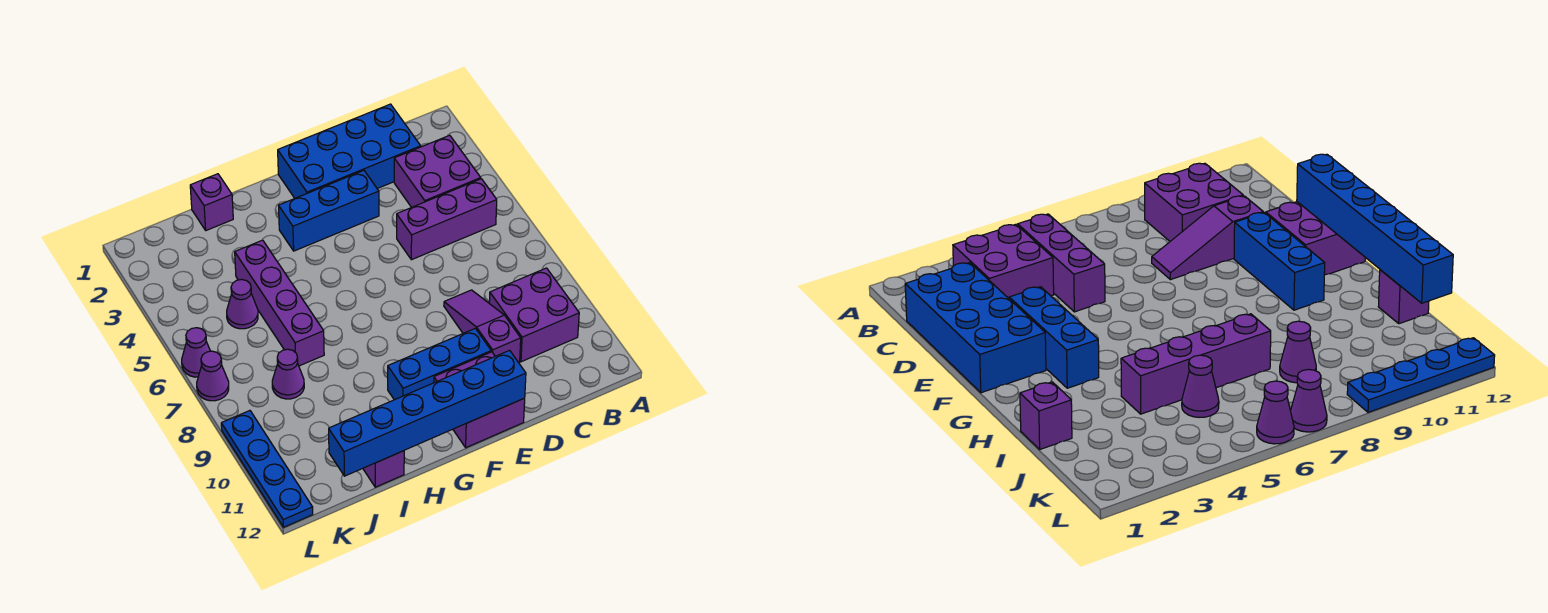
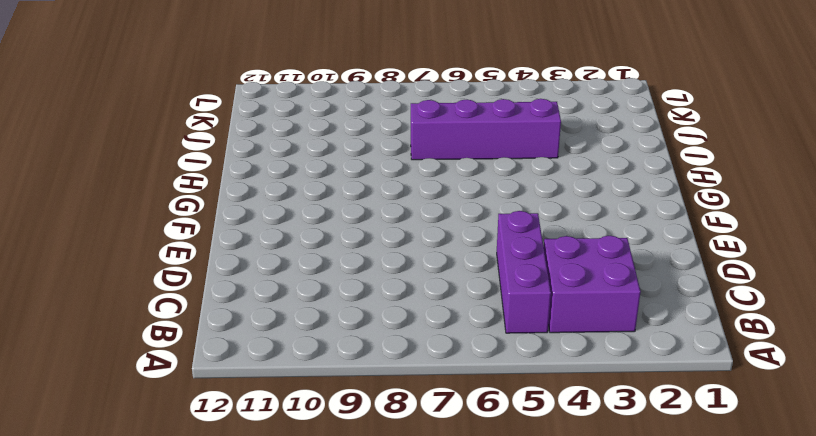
none -> purple brick B9:C10 level 1
none -> blue brick C1:F2 level 1
none -> purple slope D8:D10 level 1 top 10

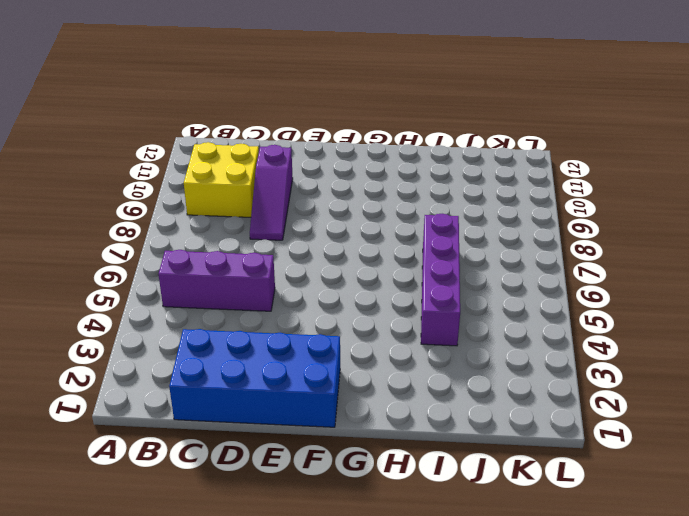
yellow brick B9:C10 level 1 -> purple brick B9:C10 level 1
none -> purple brick B3:C4 level 1
none -> blue brick E3:G3 level 1
none -> blue brick E10:G10 level 1

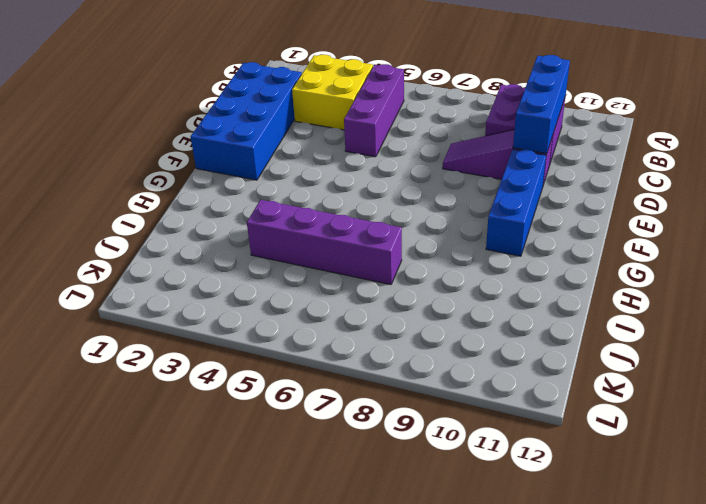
yellow brick B3:C4 level 1 -> purple brick B3:C4 level 1
blue brick B10:D10 level 2 -> blue brick E3:G3 level 1
none -> purple brick E11:F12 level 1
none -> purple brick I1 level 1
none -> purple brick I12 level 1

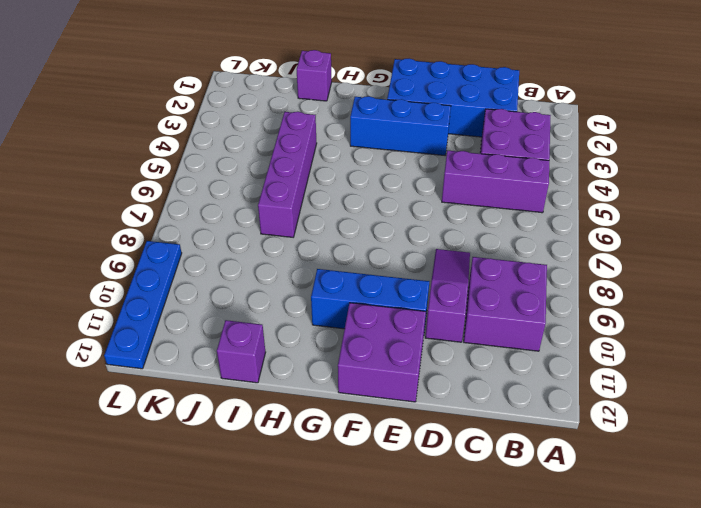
none -> purple cone J5 level 1
none -> purple cone J8 level 1
none -> purple cone L6 level 1

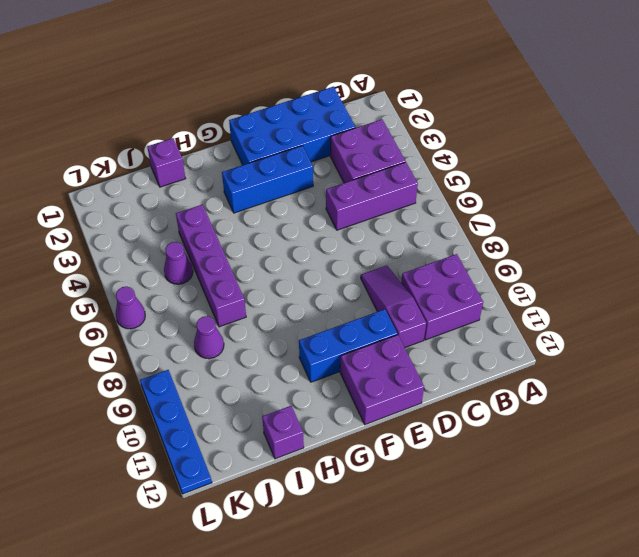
none -> purple cone L7 level 1
none -> blue brick E12:J12 level 2

